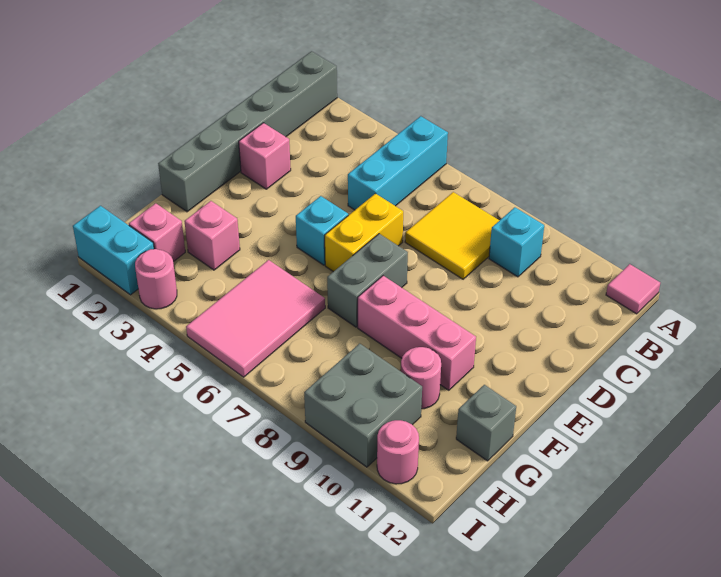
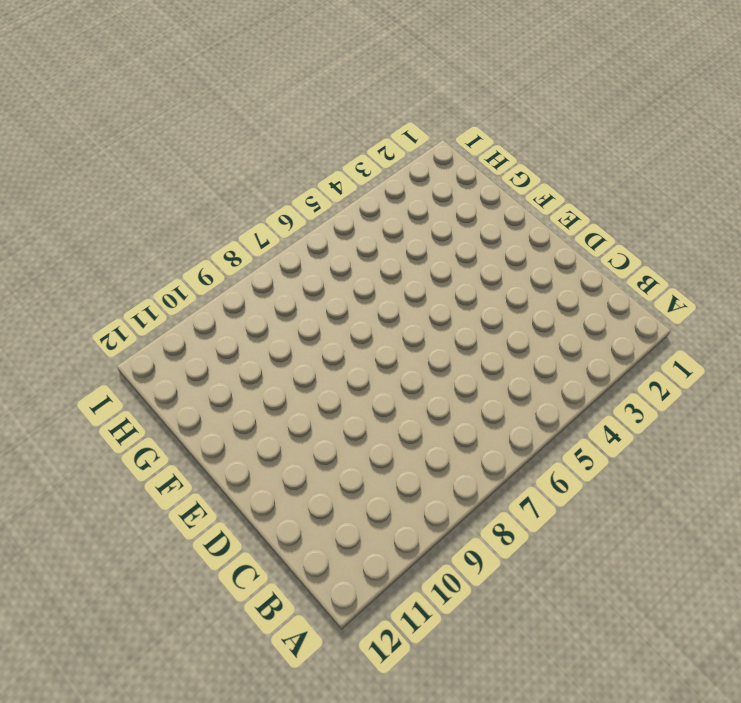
none -> grey brick A1:F1 level 1
none -> cyan brick A5:C5 level 1
none -> pink tile A12 level 1

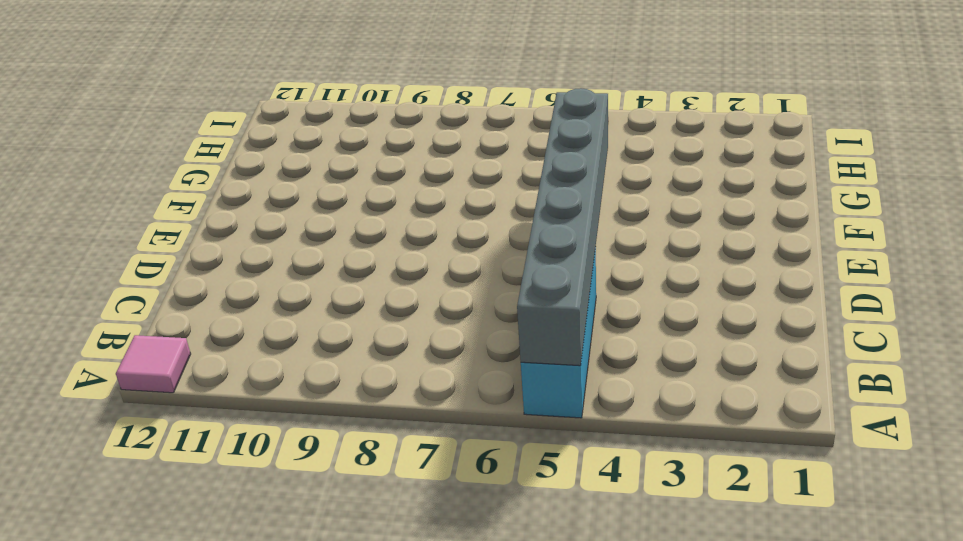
grey brick A5:F5 level 2 -> grey brick A1:F1 level 1
none -> yellow tile B7:C8 level 1
none -> cyan brick B9 level 1
none -> pink brick D2 level 1

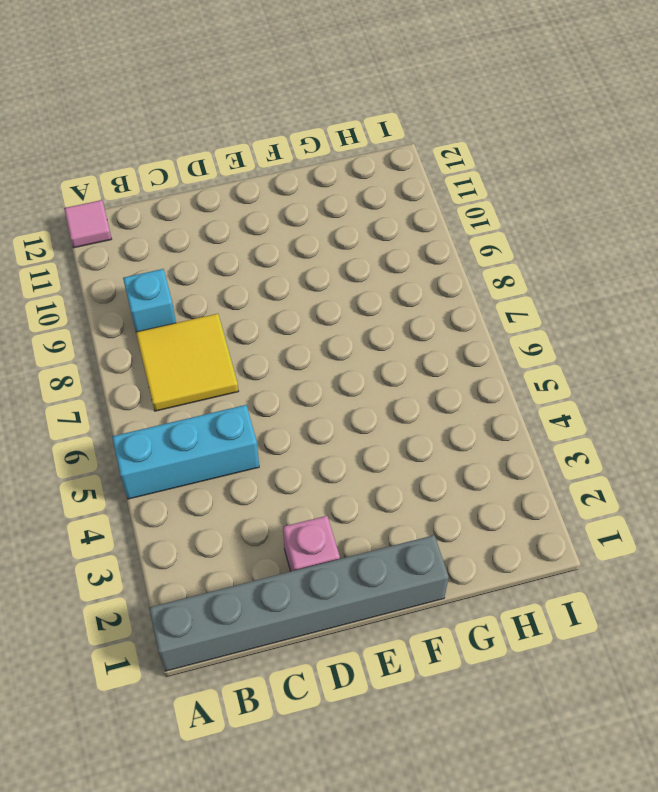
none -> yellow brick D6:E6 level 1
none -> cyan brick E5 level 1
none -> grey brick E7:F7 level 1

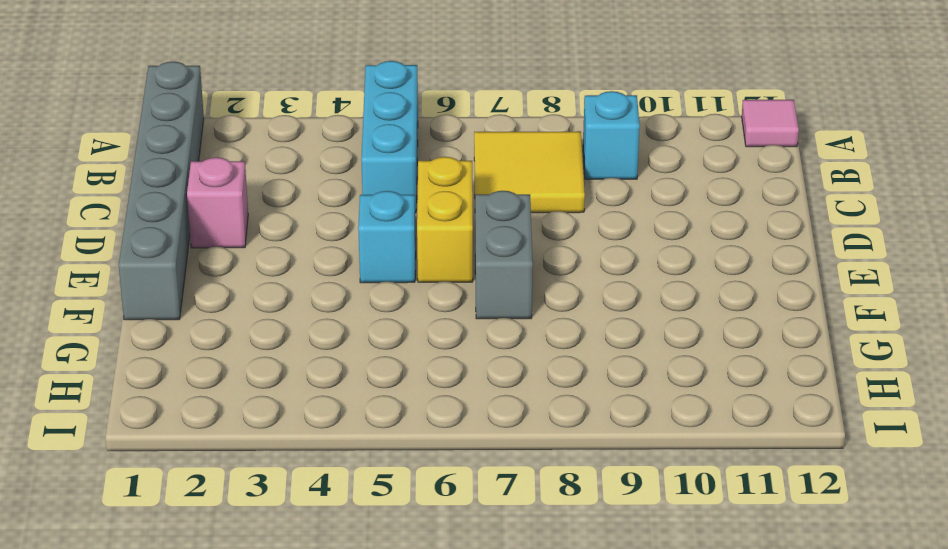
none -> pink brick F8:F10 level 1
none -> pink brick G3 level 1
none -> pink tile G5:I6 level 1

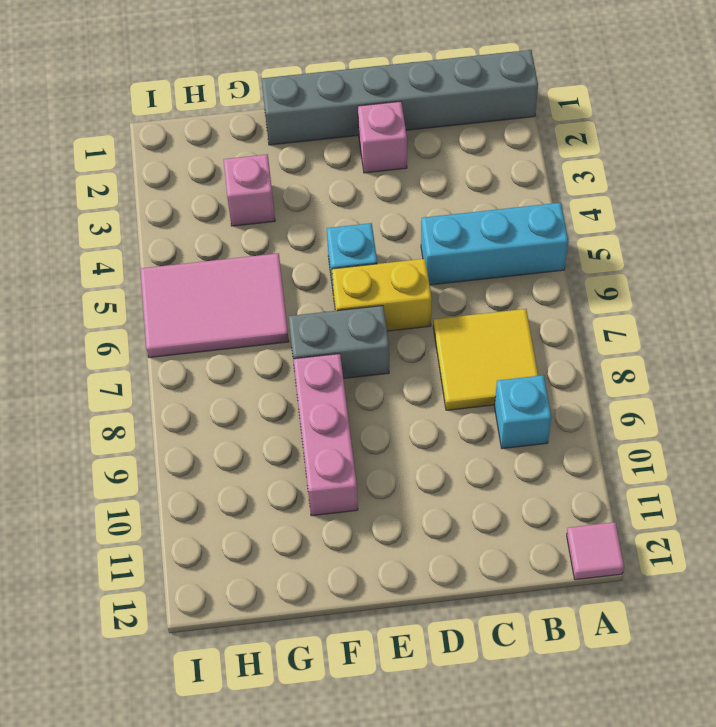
none -> pink round brick G10 level 1
none -> grey brick G12 level 1
none -> pink brick H2 level 1

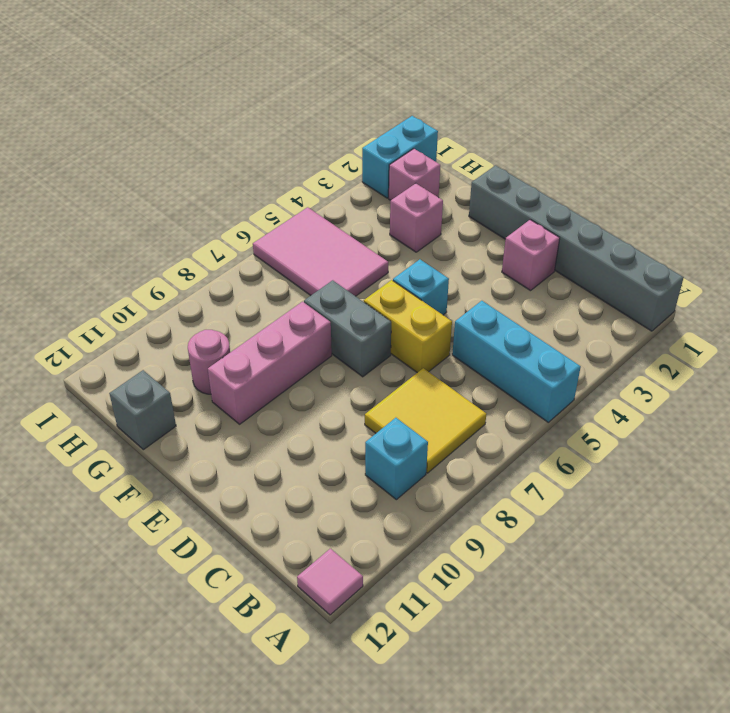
none -> grey brick H9:I10 level 1
none -> pink round brick I3 level 1
none -> pink round brick I11 level 1

